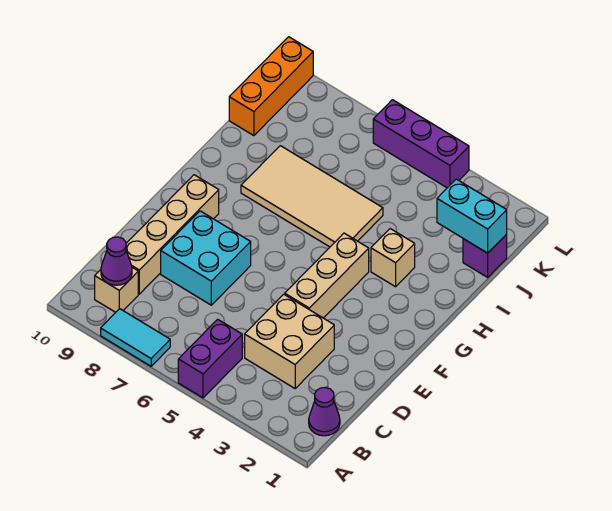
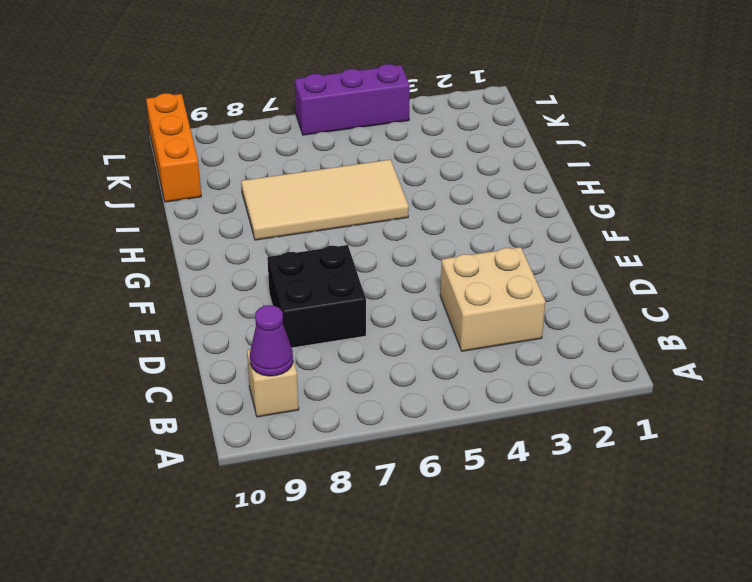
black brick D7:E8 level 1 -> cyan brick D7:E8 level 1
none -> purple brick A5:B5 level 1
none -> cyan tile A7:A8 level 1
none -> purple cone B1 level 1

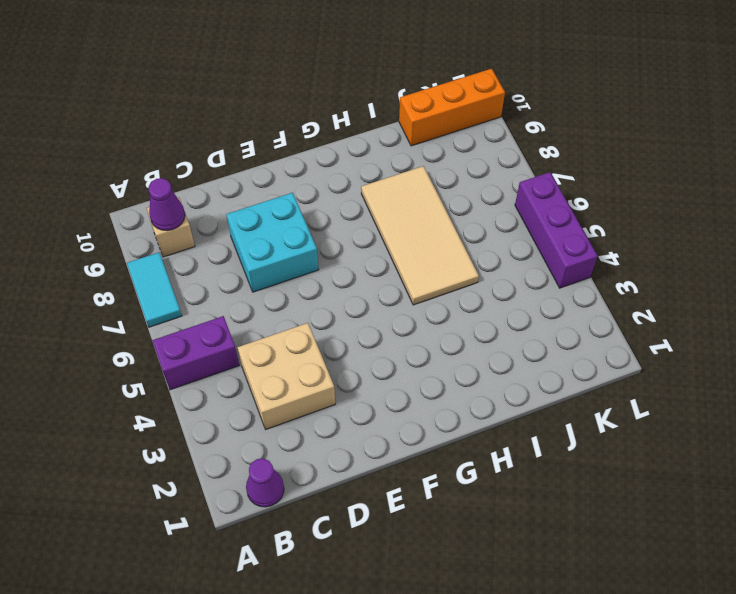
none -> tan brick C9:F9 level 1
none -> tan brick E4:G4 level 1
none -> tan brick H3 level 1

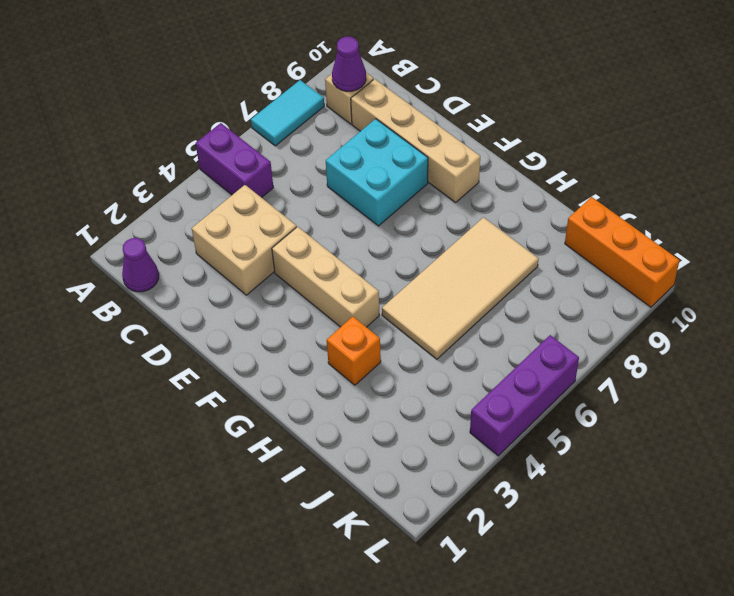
orange brick H3 level 1 -> tan brick H3 level 1
none -> purple brick J1 level 1
none -> cyan brick J1:J2 level 2

